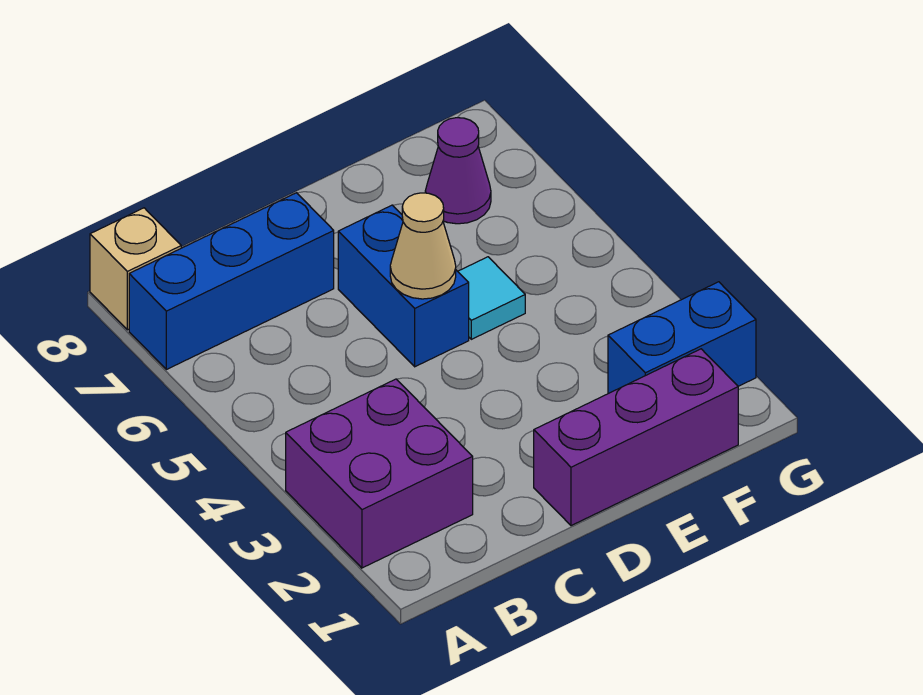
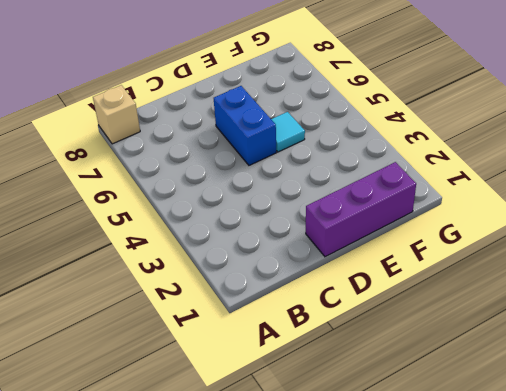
none -> purple brick A2:B3 level 1
none -> blue brick A7:C7 level 1

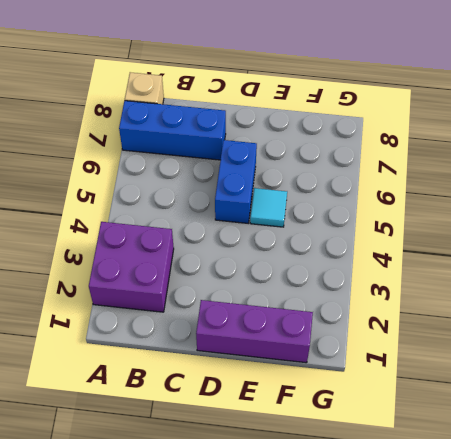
none -> blue brick F2:G2 level 1
none -> purple cone F7 level 1

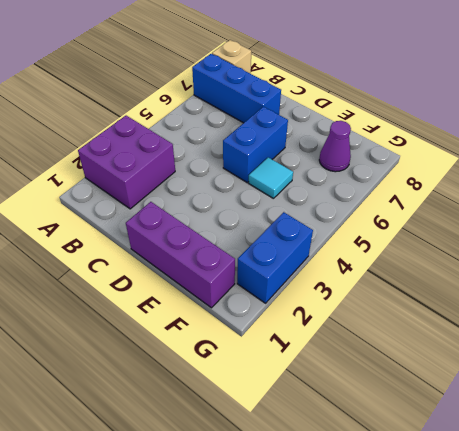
blue brick G2:G3 level 1 -> blue brick F2:G2 level 1
none -> tan cone D5 level 2

